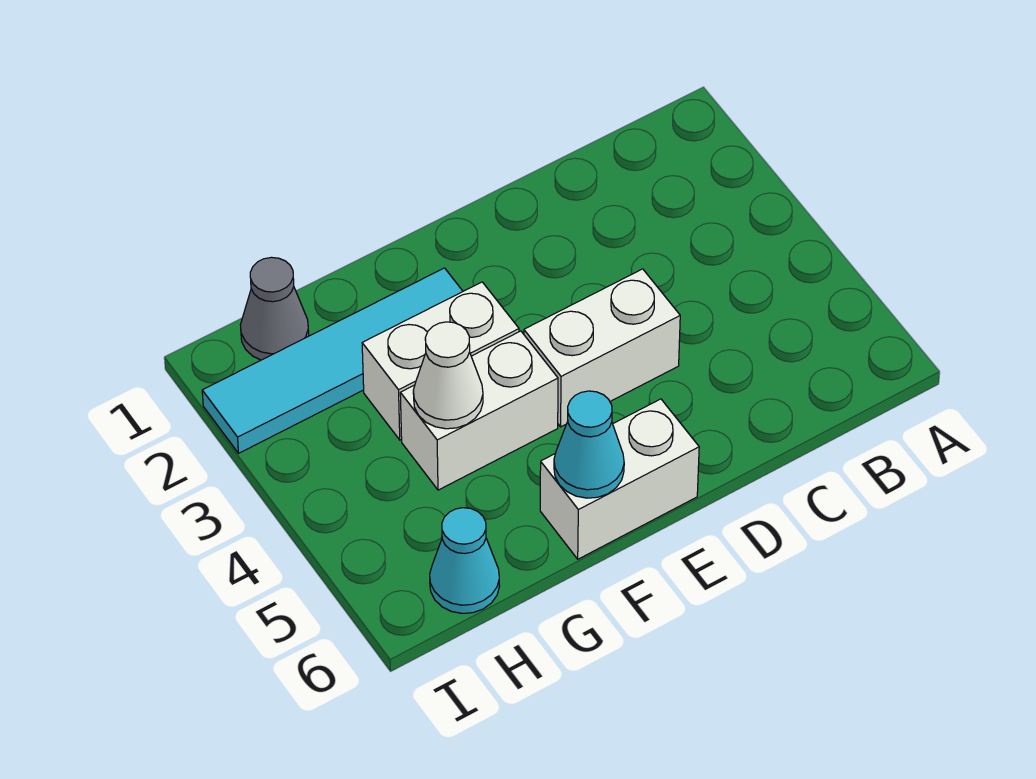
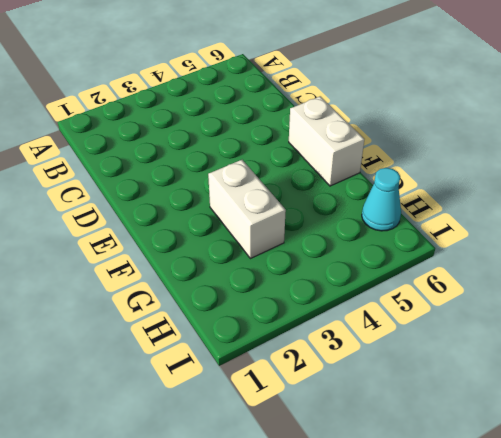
none -> white brick D4:E4 level 1
none -> cyan tile F2:I2 level 1

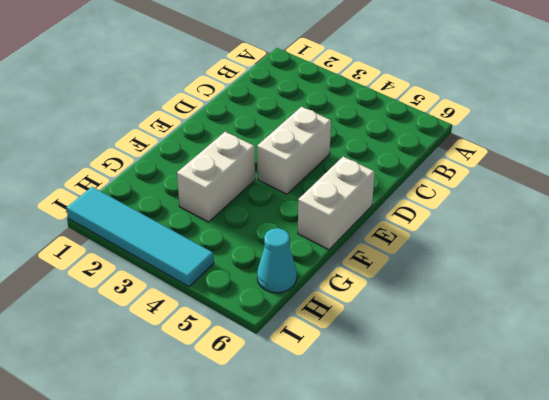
cyan tile I1:I4 level 1 -> cyan tile F2:I2 level 1
none -> white brick F4:G4 level 1
none -> grey cone H1 level 1

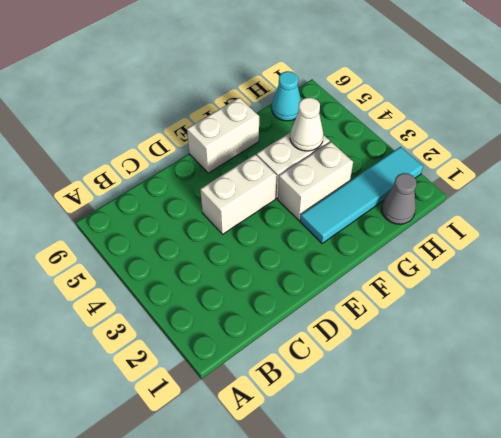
none -> cyan cone F6 level 2

